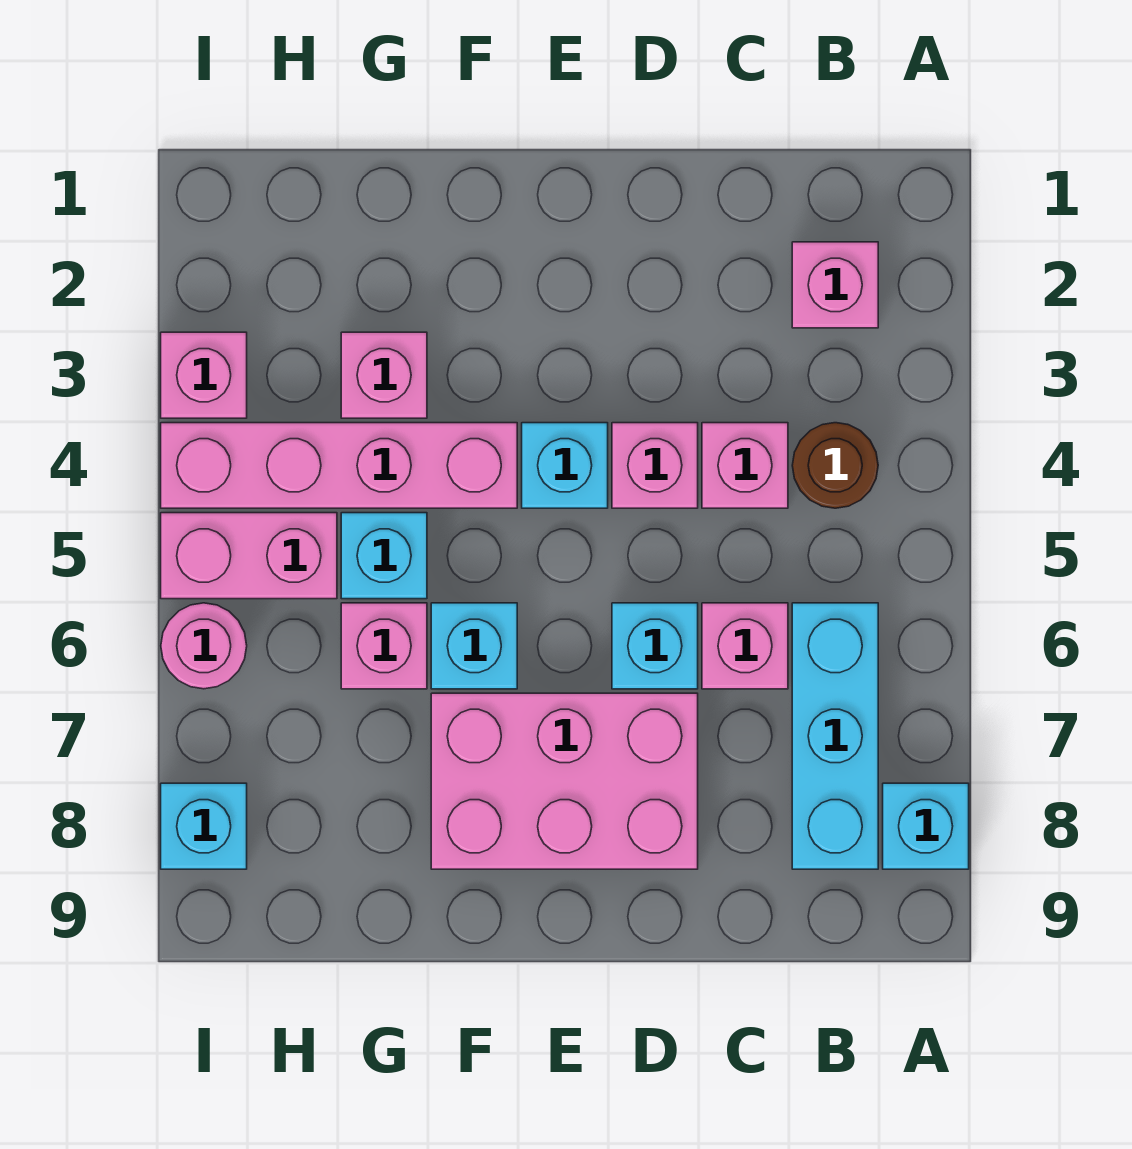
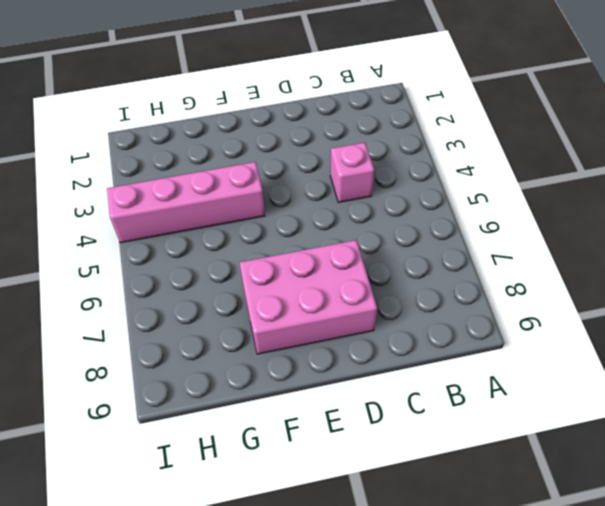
none -> cyan brick A8 level 1
none -> pink brick B2 level 1
none -> brown round brick B4 level 1

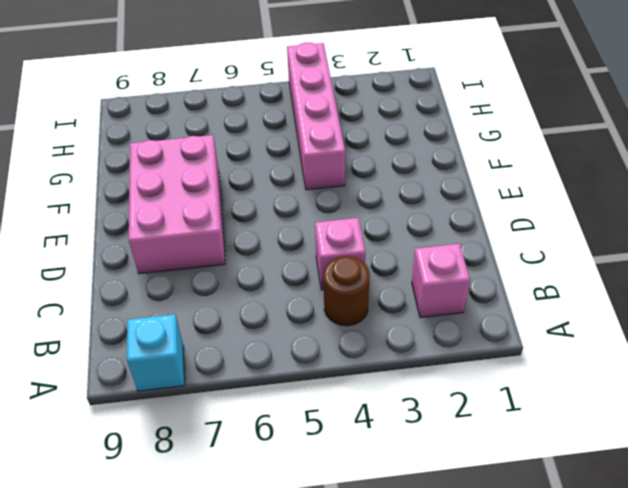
none -> cyan brick B6:B8 level 1
none -> pink brick C6 level 1
none -> pink brick D4 level 1

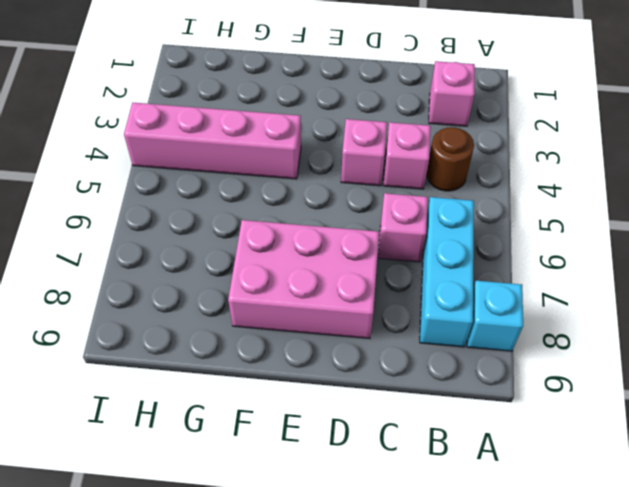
none -> cyan brick D6 level 1
none -> cyan brick E4 level 1
none -> cyan brick F6 level 1

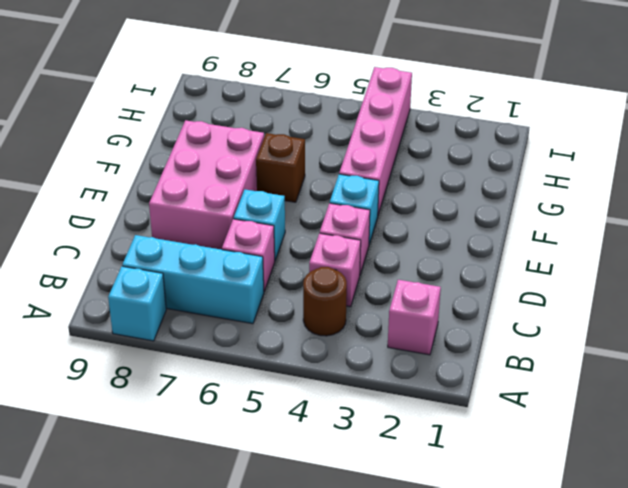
brown brick F6 level 1 -> cyan brick F6 level 1
none -> pink brick G3 level 1
none -> cyan brick G5 level 1
none -> pink brick G6 level 1

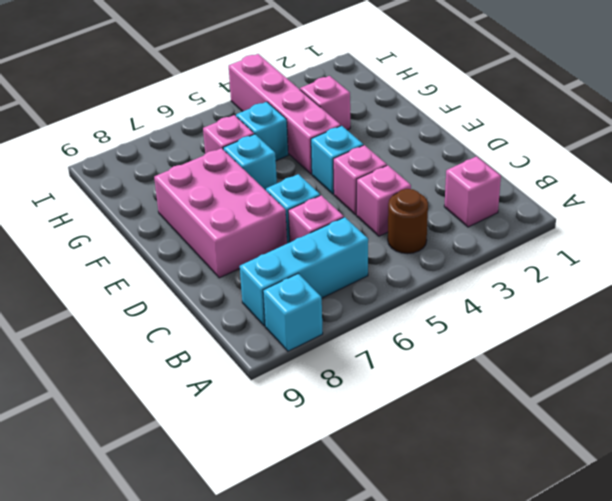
none -> pink brick H5:I5 level 1
none -> pink brick I3 level 1
none -> pink round brick I6 level 1

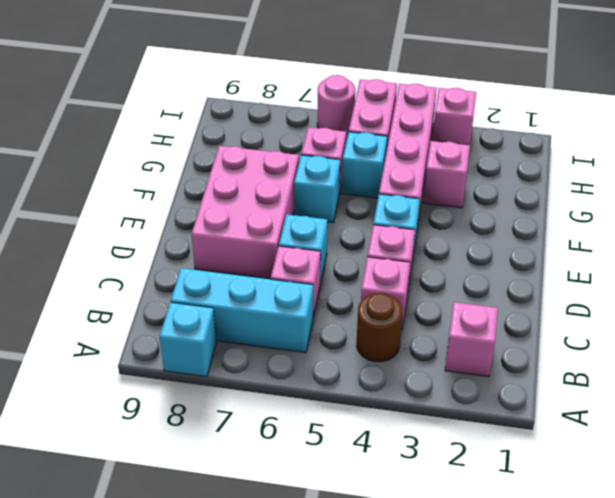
none -> cyan brick I8 level 1

